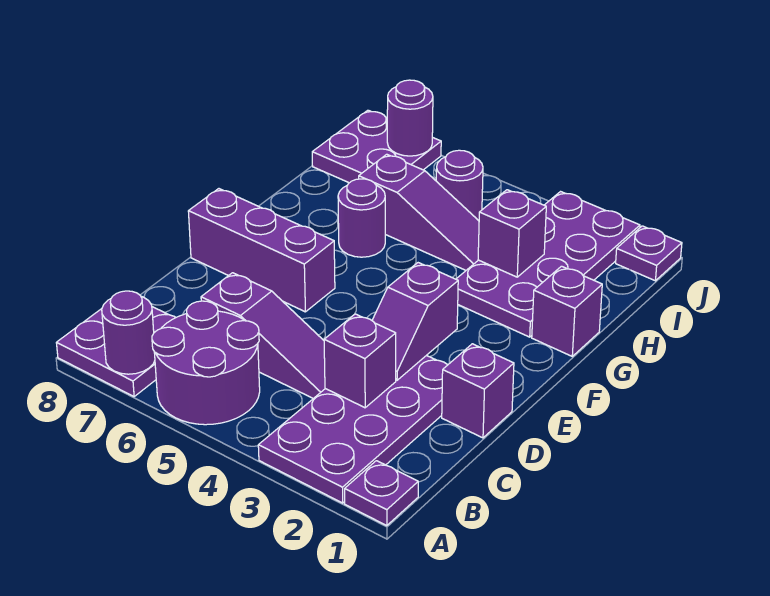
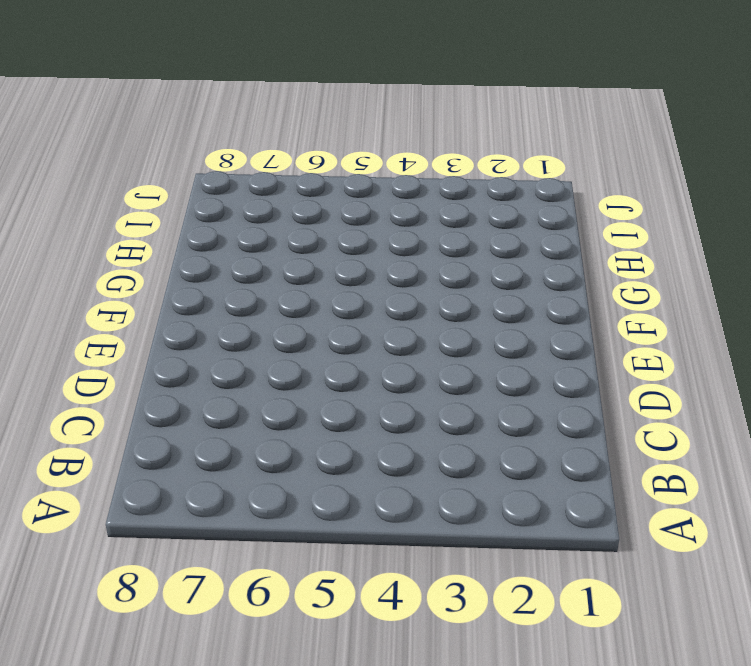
none -> purple plate A1 level 1
none -> purple plate A2:D3 level 1
none -> purple round brick A5:B6 level 1

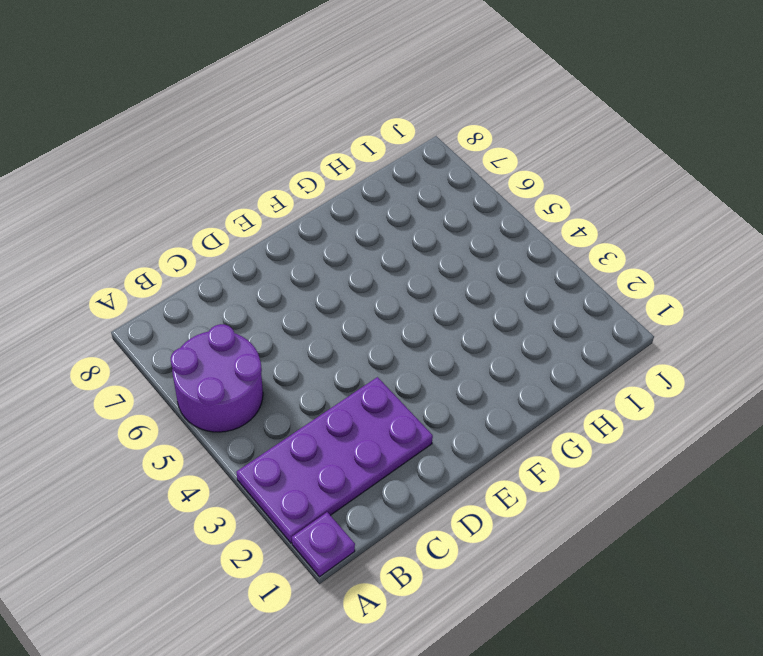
none -> purple plate A7:B8 level 1
none -> purple slope C4:C6 level 1 top 6
none -> purple brick D1 level 1

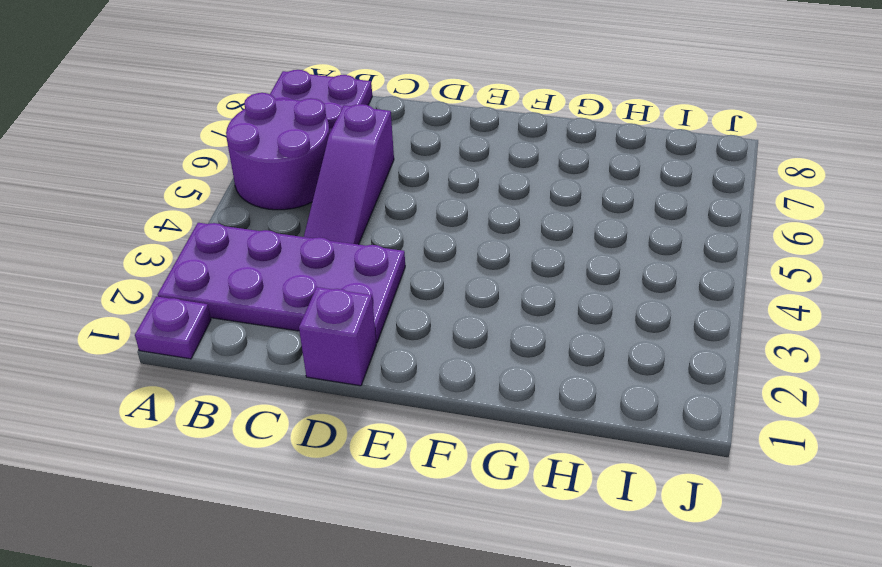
none -> purple brick E6:E8 level 1
none -> purple brick G1 level 1
none -> purple plate G2:J3 level 1

